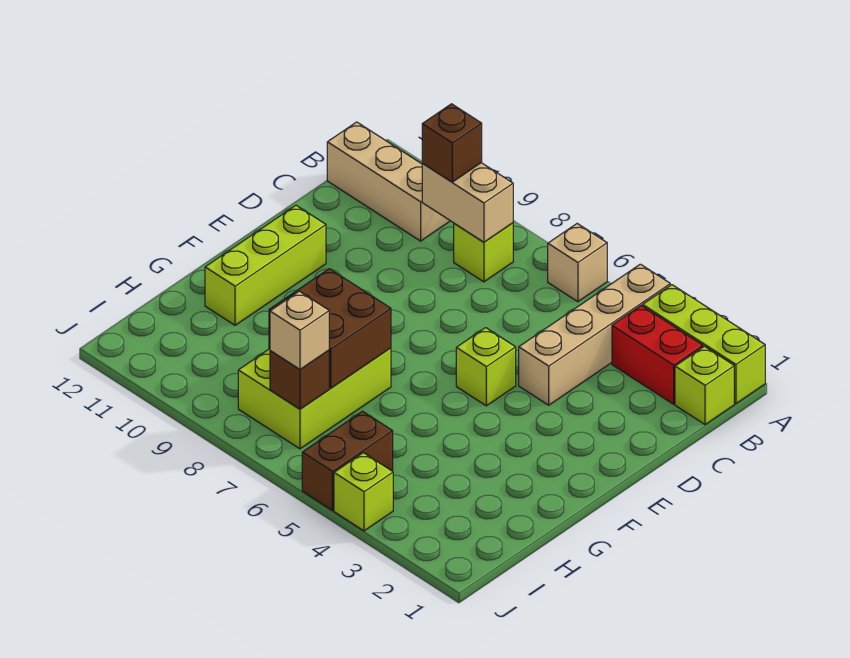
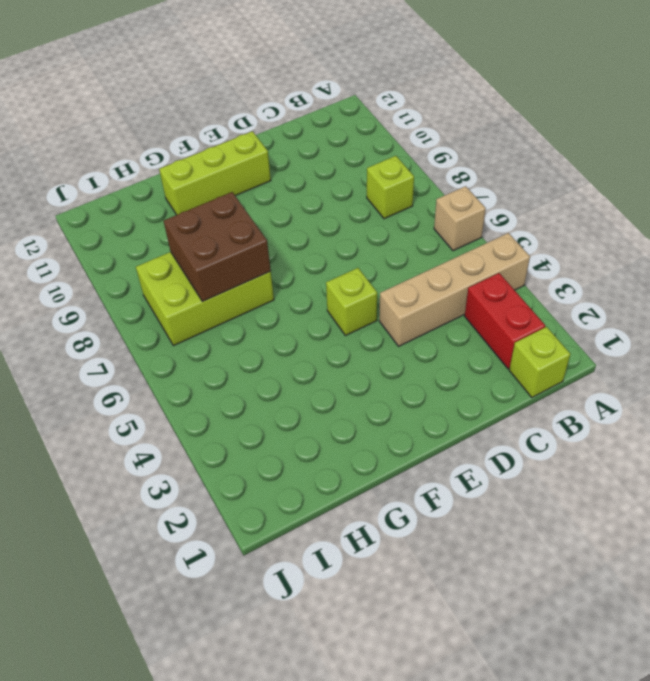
none -> lime brick A1:A3 level 1
none -> tan brick B10:B12 level 1
none -> brown brick I5:J5 level 1

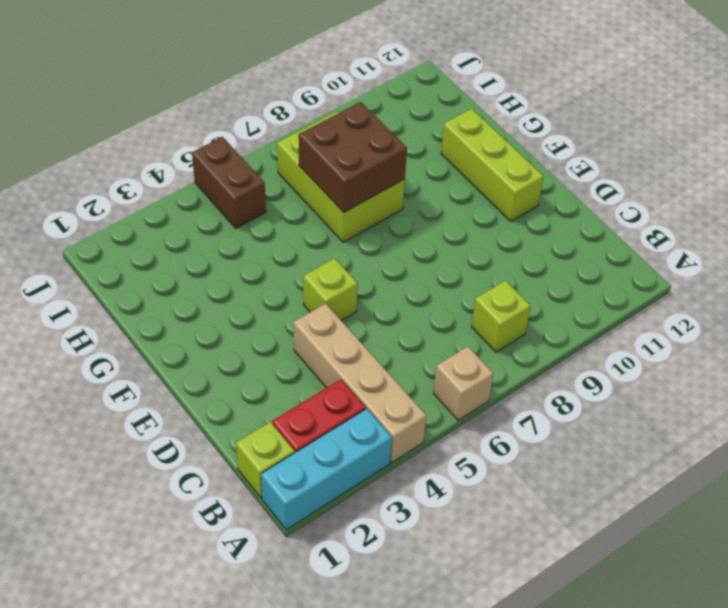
cyan brick A1:A3 level 1 -> lime brick A1:A3 level 1
none -> tan brick B10:B12 level 1
none -> lime brick J4 level 1
none -> tan brick B8:B9 level 2

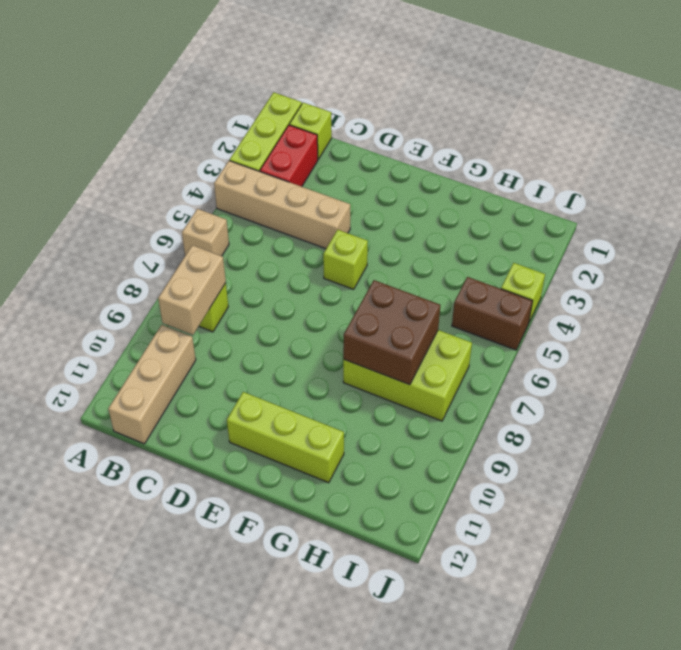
none -> brown brick I7 level 2
none -> brown brick B9 level 3
none -> tan brick I7 level 3

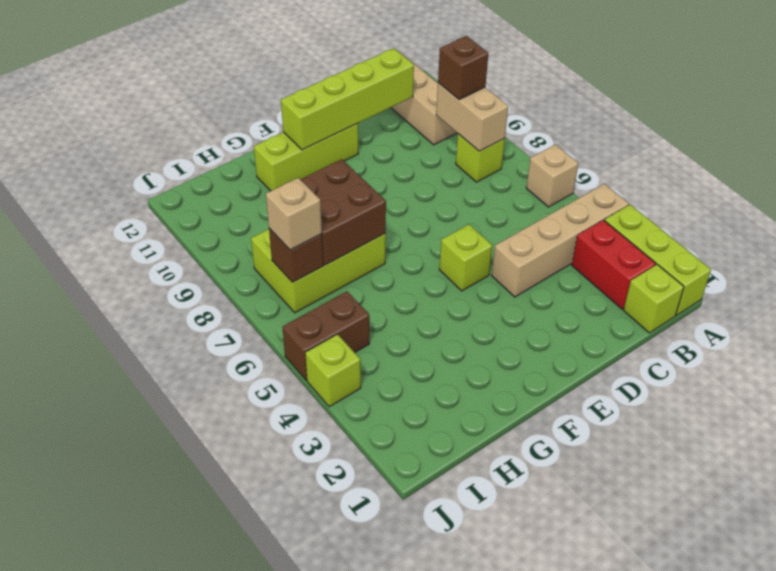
lime brick C11:F11 level 2 -> none

